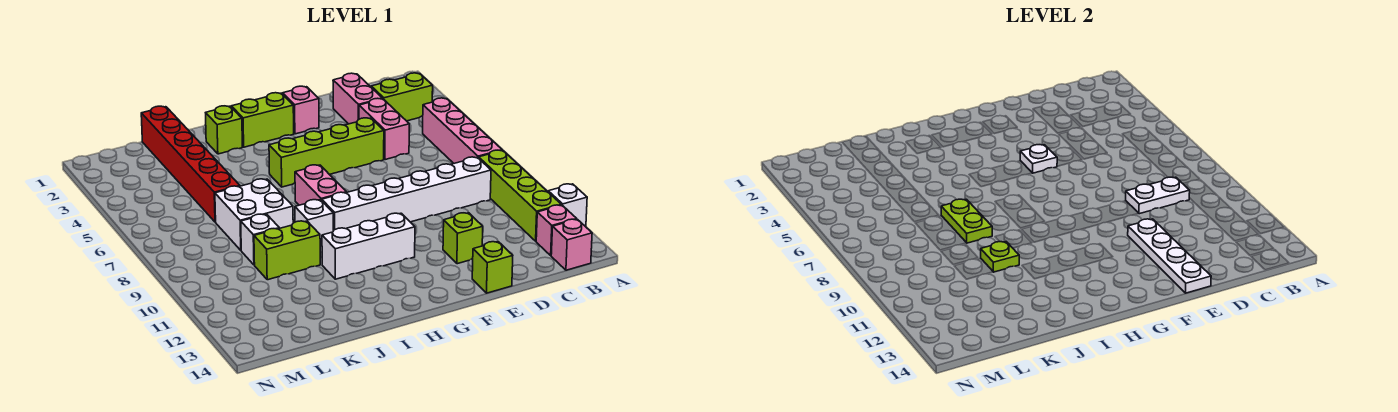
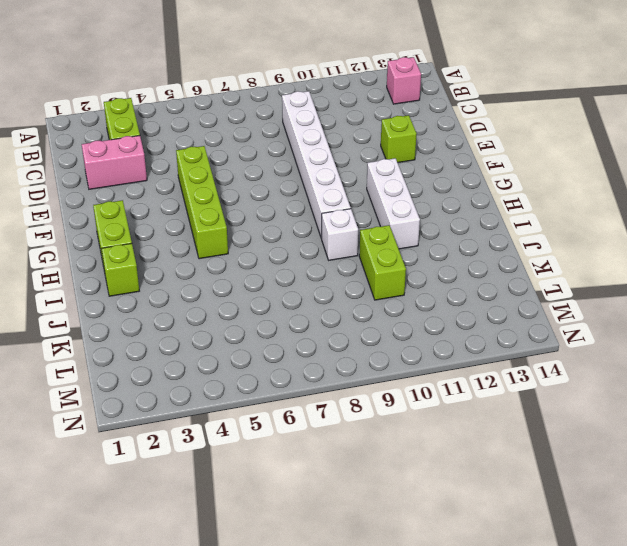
none -> white brick A12 level 1
none -> pink brick B5:B8 level 1
none -> lime brick B9:B12 level 1

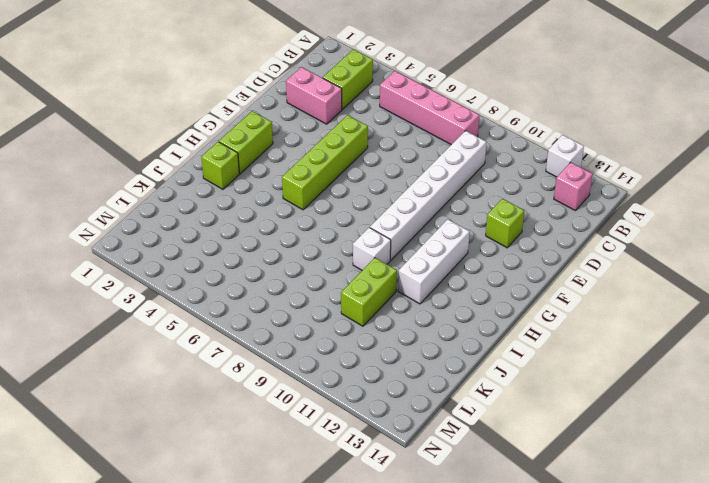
none -> lime brick B9:B12 level 1
none -> pink brick B14 level 1
none -> pink brick D4:D5 level 1

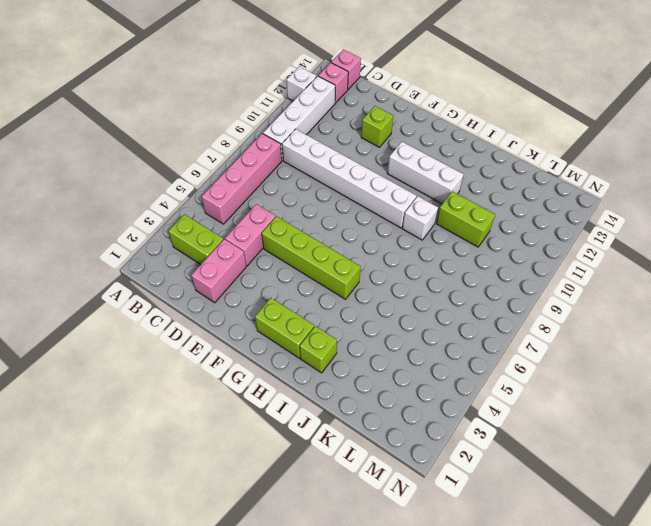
white brick B9:B12 level 1 -> lime brick B9:B12 level 1
none -> lime brick E14 level 1
none -> pink brick F2 level 1
none -> pink brick H7:H8 level 1

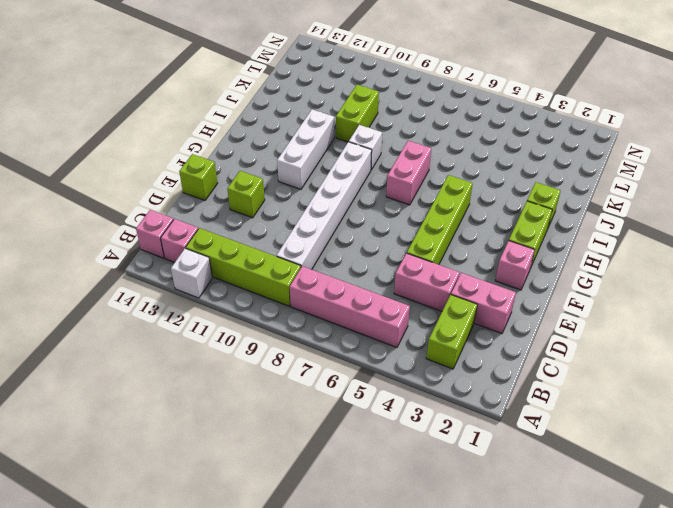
pink brick H7:I7 level 1 -> pink brick H7:H8 level 1
none -> white brick J7:K8 level 1
none -> red brick K1:K6 level 1
none -> white brick K9 level 1

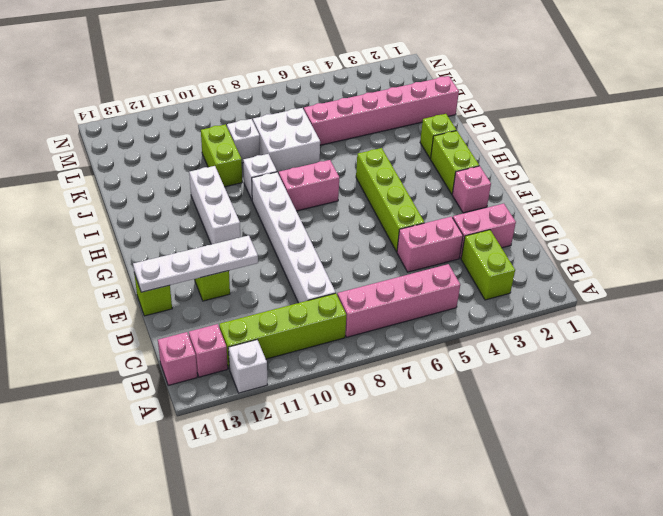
pink brick K1:K6 level 1 -> red brick K1:K6 level 1
none -> white plate C9:D9 level 2
none -> white plate F5 level 2
none -> lime plate J7:J8 level 2

